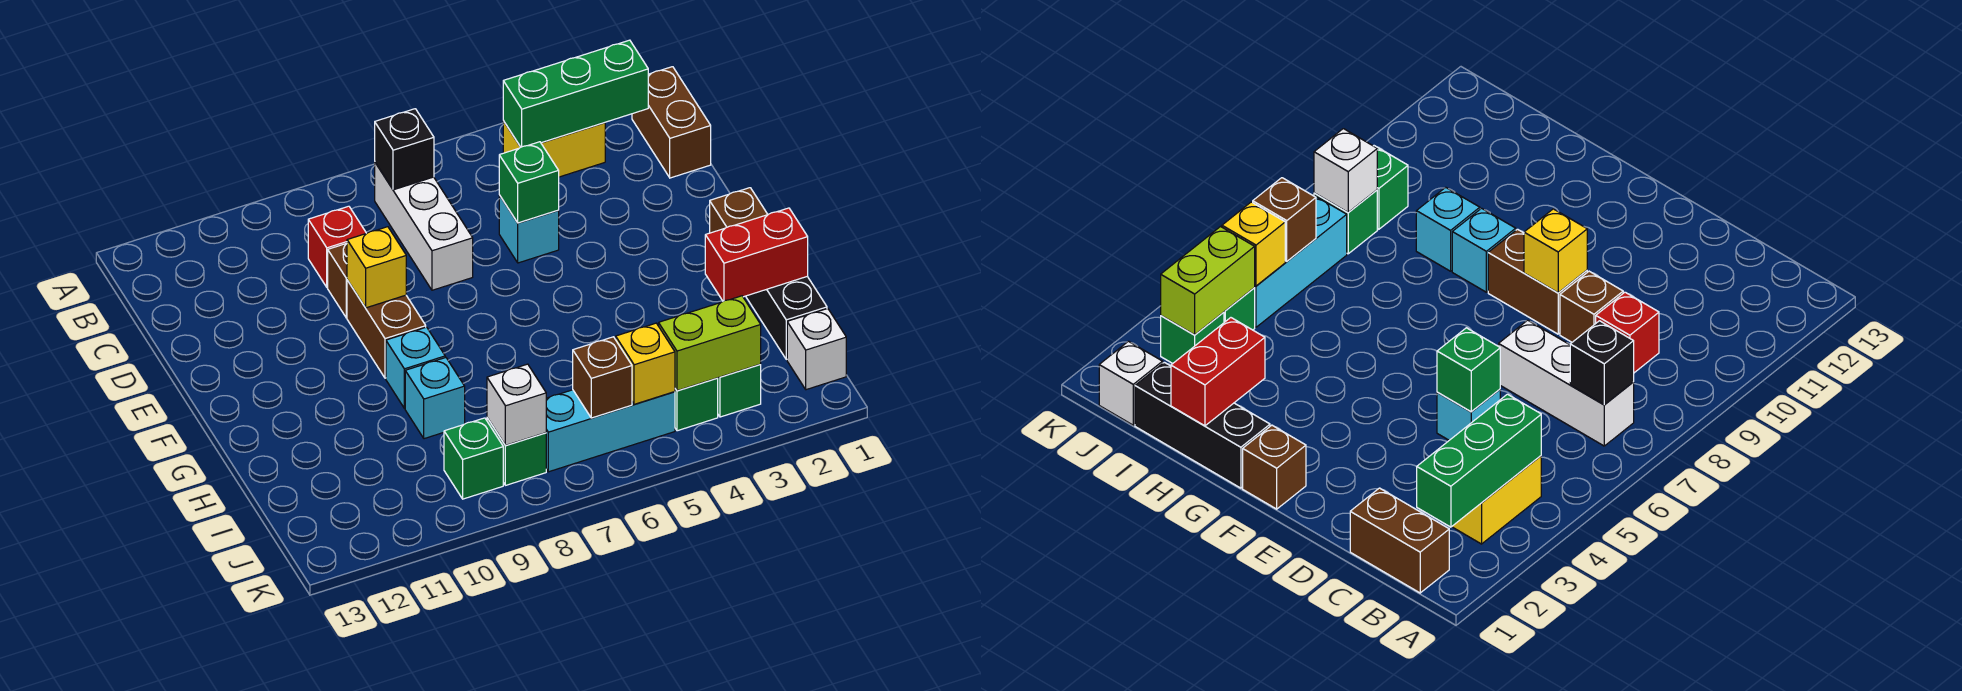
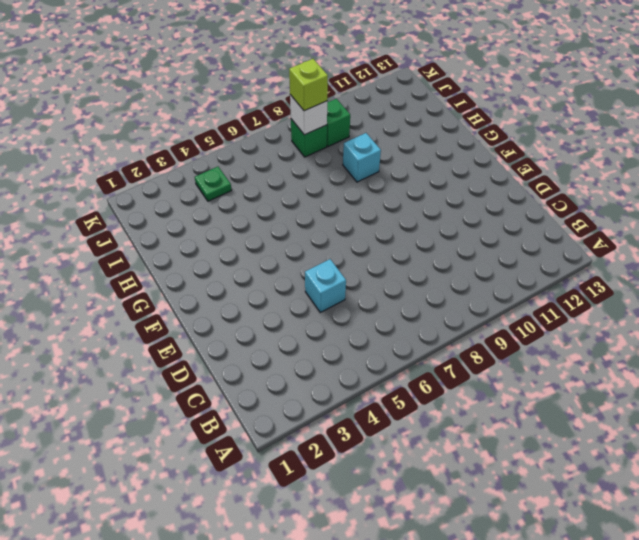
green plate J4 level 1 -> green brick J4 level 1
lime brick J8 level 3 -> none
none -> brown brick B1:C1 level 1
none -> yellow brick B3:B4 level 1
none -> white brick B7:D7 level 1

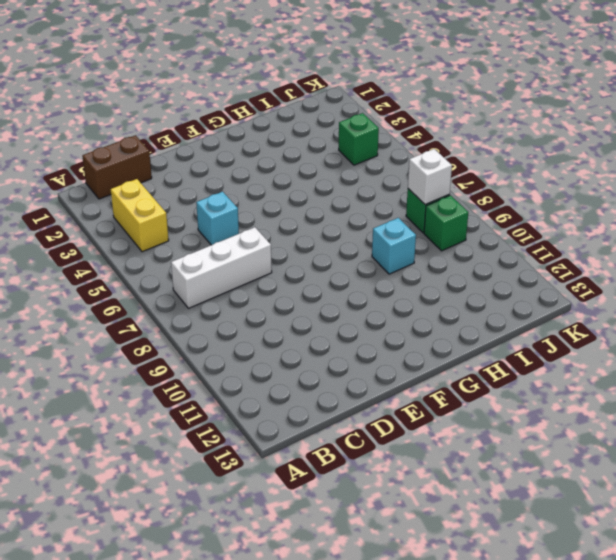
none -> red brick C9 level 1
none -> brown brick D9 level 1
none -> brown brick E9:F9 level 1

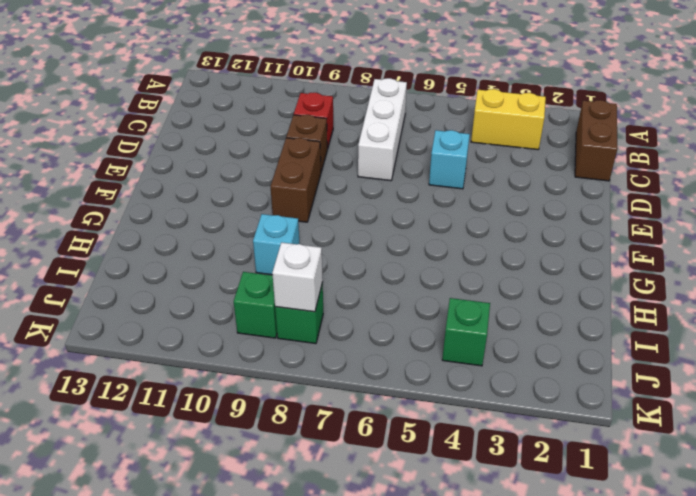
none -> brown brick F1 level 1
none -> black brick G1:I1 level 1
none -> cyan brick G9 level 1

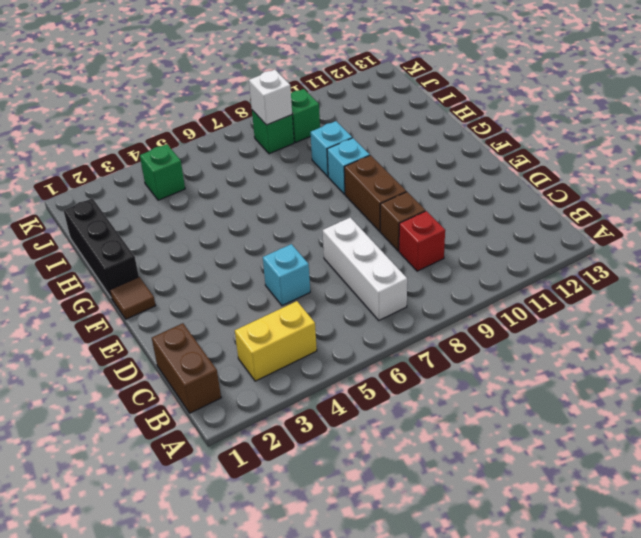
brown tile F1 level 1 -> brown brick F1 level 1
none -> white brick J1 level 1
none -> green brick J3 level 1
none -> cyan brick J5:J7 level 1

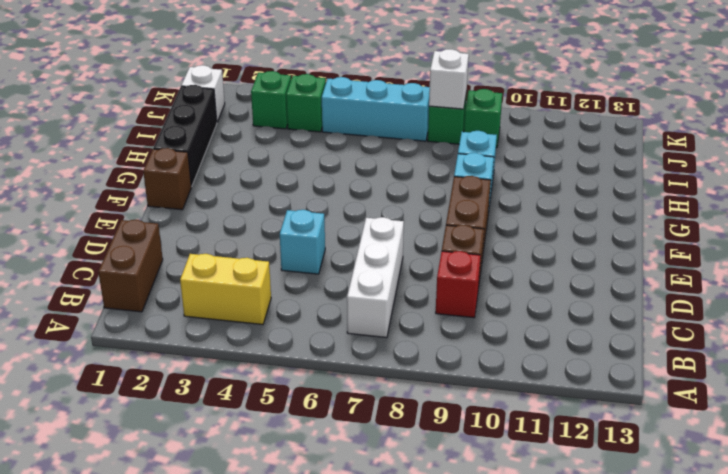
none -> green brick B2:B4 level 2
none -> black brick B7 level 2
none -> green brick D5 level 2

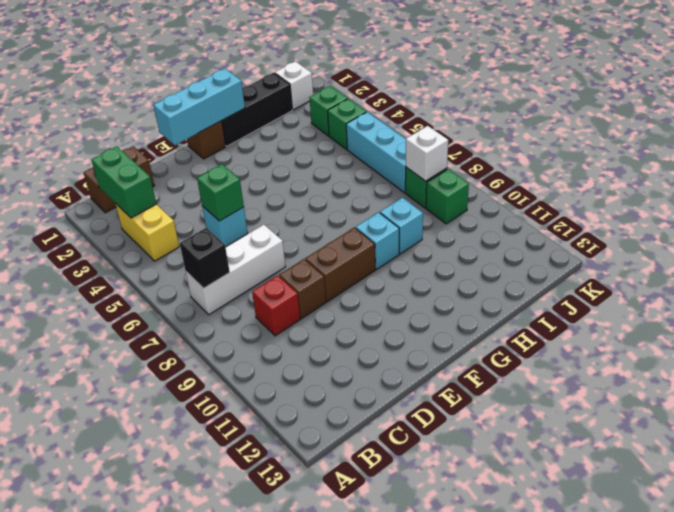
green brick B2:B3 level 2 -> green brick B2:B4 level 2
cyan brick E1:G1 level 2 -> none
none -> yellow brick E9 level 2
none -> red brick H1:H2 level 2
none -> lime brick J3:J4 level 2

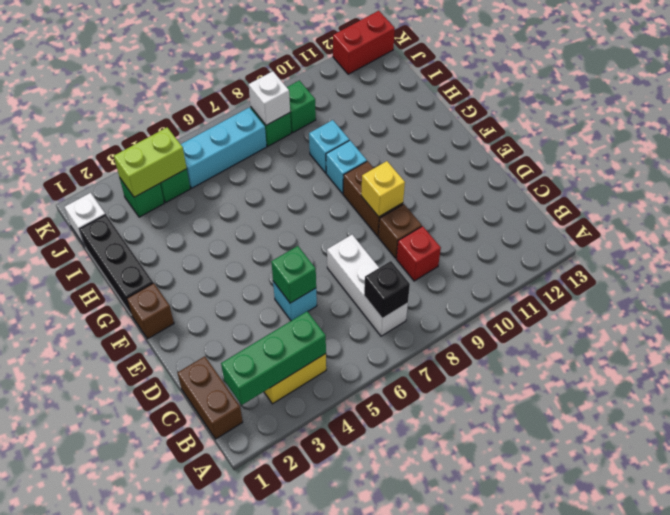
red brick K12:K13 level 1 -> red brick H1:H2 level 2
none -> yellow brick J5 level 2
none -> brown brick J6 level 2

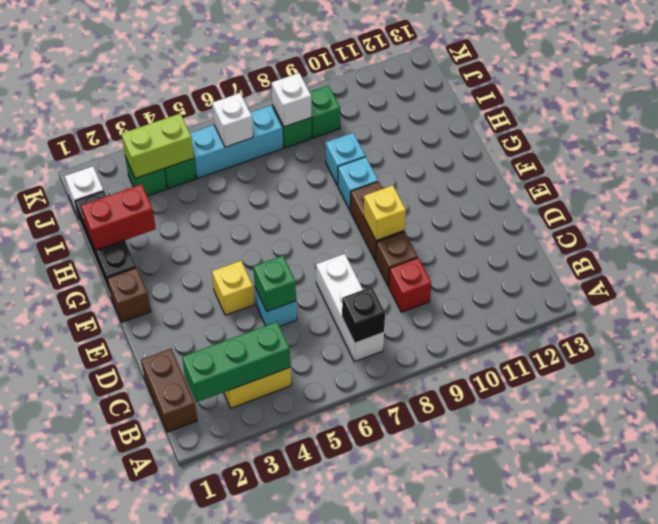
yellow brick E4 level 1 -> yellow brick J5 level 2
white brick J6 level 2 -> brown brick J6 level 2

